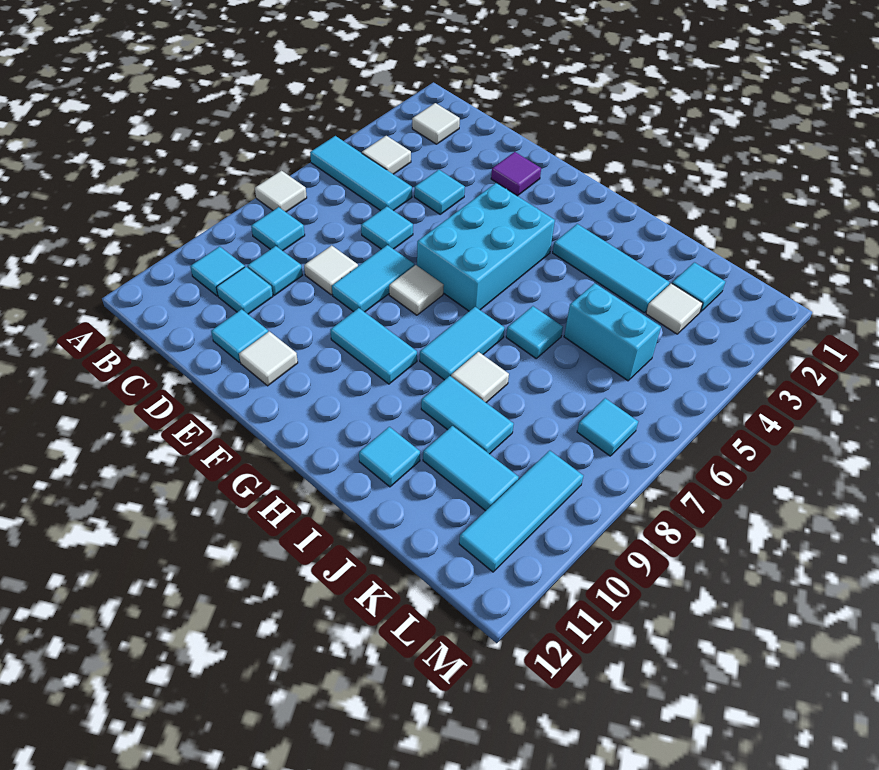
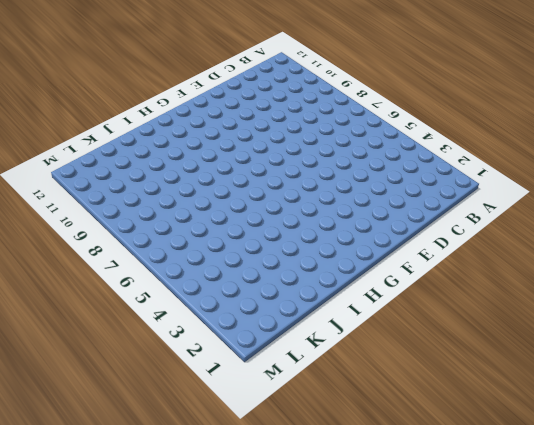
none -> cyan tile A5:C5 level 1
none -> white tile A7 level 1
none -> white tile B2 level 1
none -> white tile B4 level 1

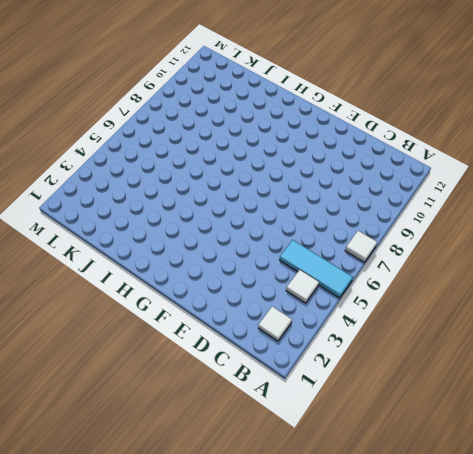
none -> cyan tile B8 level 1
none -> cyan tile B10 level 1
none -> cyan tile C9 level 1
none -> cyan tile C10 level 1

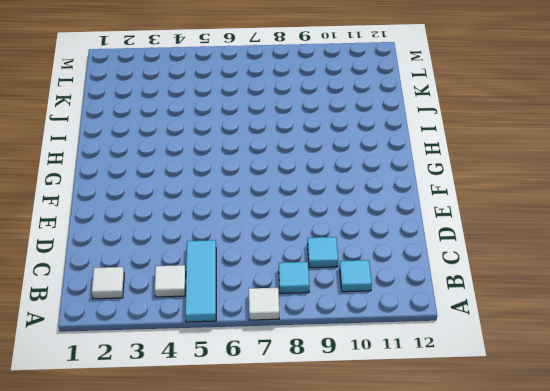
none -> cyan tile C10 level 1
none -> cyan tile D4 level 1
none -> cyan tile D6 level 1
none -> white tile D8 level 1

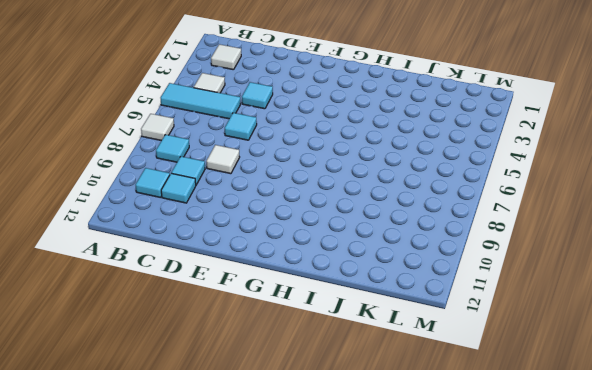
none -> cyan tile D11 level 1
none -> purple tile E2 level 1
none -> cyan tile E7:E8 level 1
none -> white tile E11 level 1

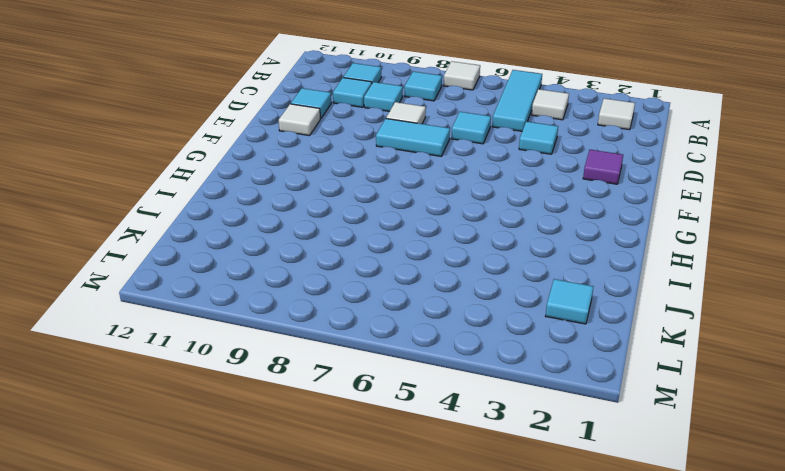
none -> cyan brick F4:G6 level 1
none -> white tile F7 level 1
none -> cyan tile F9:G9 level 1
none -> cyan tile H3:J3 level 1

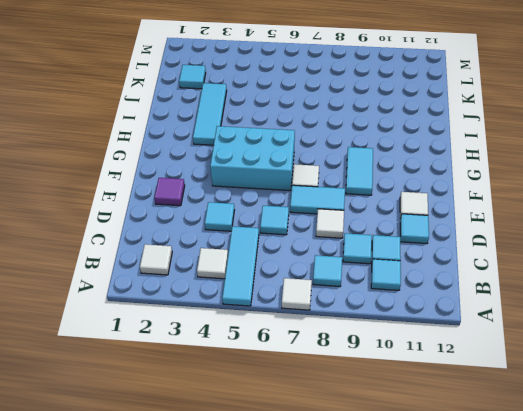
none -> cyan tile H7:H8 level 1
none -> cyan tile I6 level 1
none -> white tile I8 level 1
none -> cyan tile I9:J9 level 1

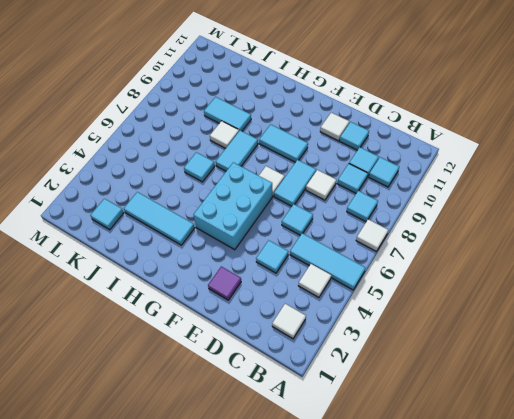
none -> cyan tile I11 level 1
none -> cyan brick J5:K5 level 1
none -> cyan tile J10:K10 level 1
none -> white tile K3 level 1

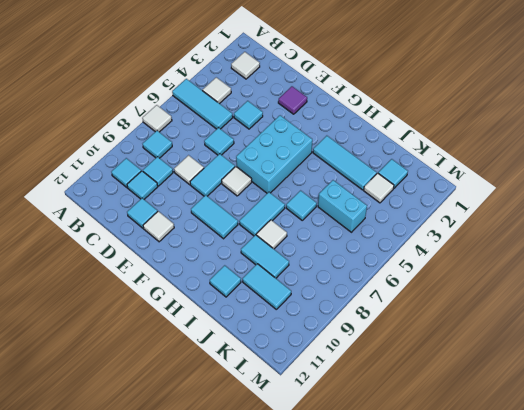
none -> cyan tile L7 level 1
none -> cyan tile L9:L11 level 1

